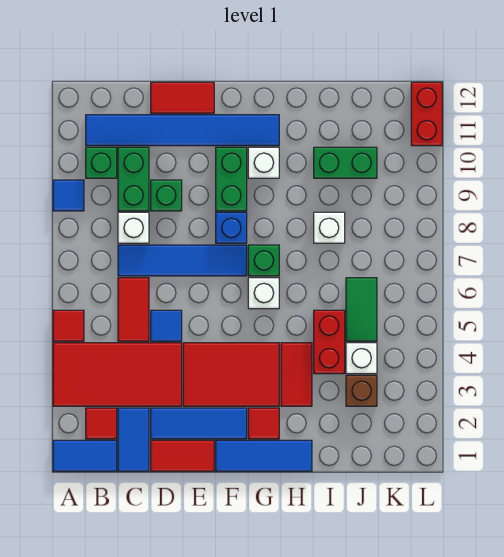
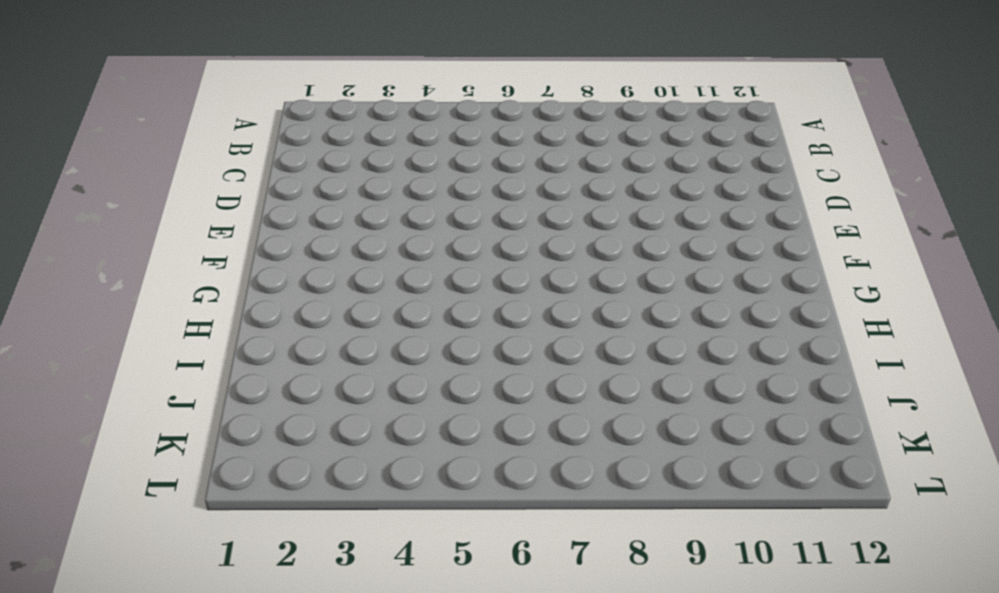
none -> blue tile A1:B1 level 1
none -> red tile A3:D4 level 1
none -> red tile A5 level 1
none -> blue tile A9 level 1

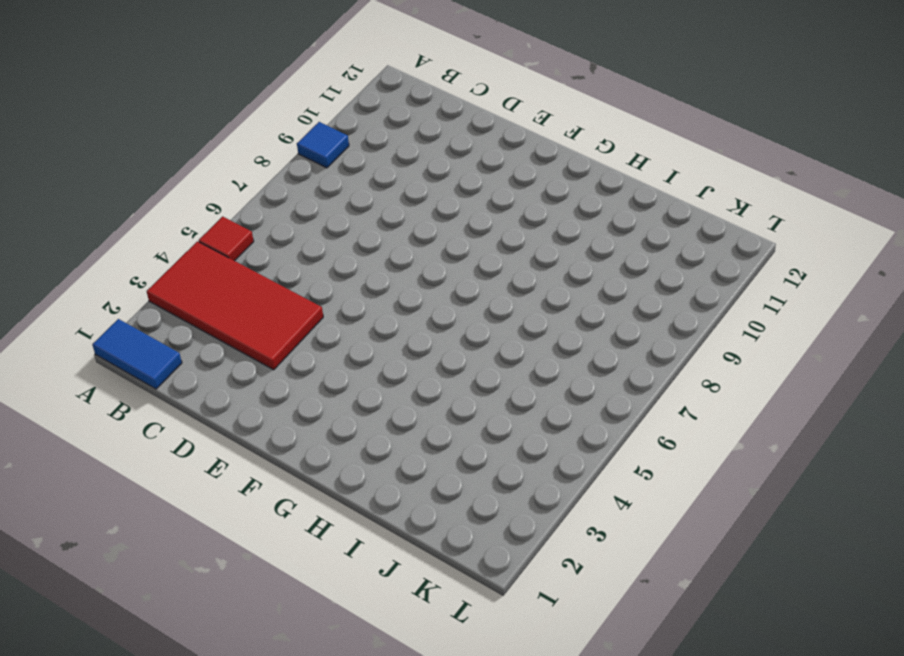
none -> red tile B2 level 1
none -> green brick B10 level 1
none -> blue tile B11:G11 level 1
none -> blue tile C1:C2 level 1

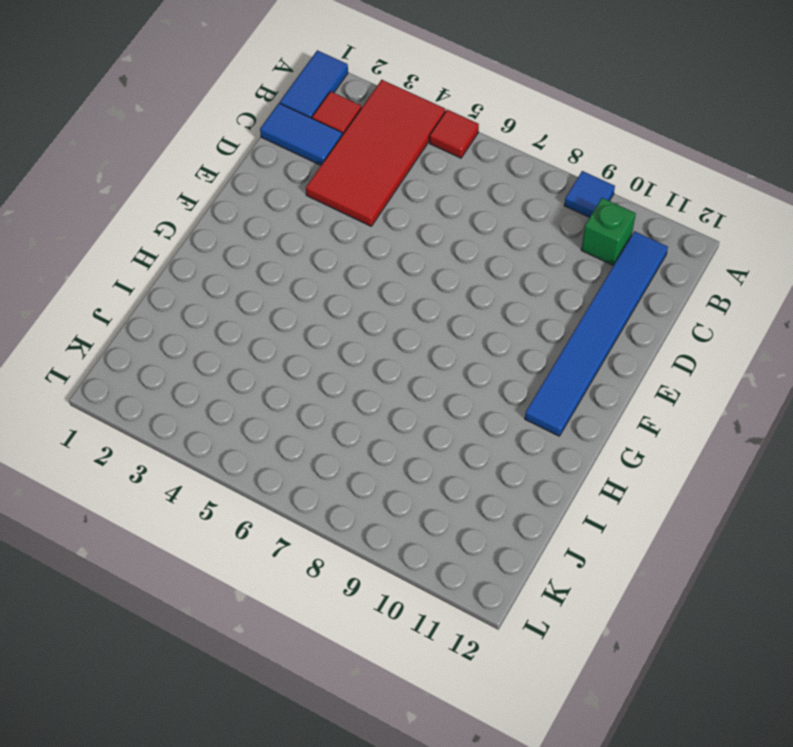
none -> red tile C5:C6 level 1
none -> blue tile C7:F7 level 1
none -> white brick C8 level 1
none -> green brick C9:C10 level 1

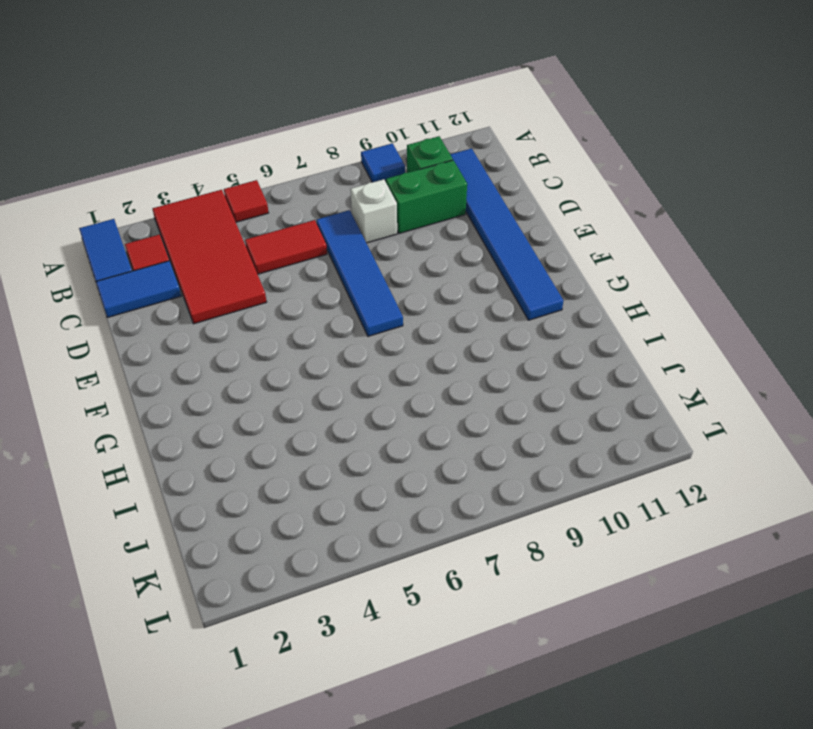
none -> red tile D1:E1 level 1
none -> blue tile D2:F2 level 1
none -> blue tile D5 level 1
none -> green brick D9 level 1

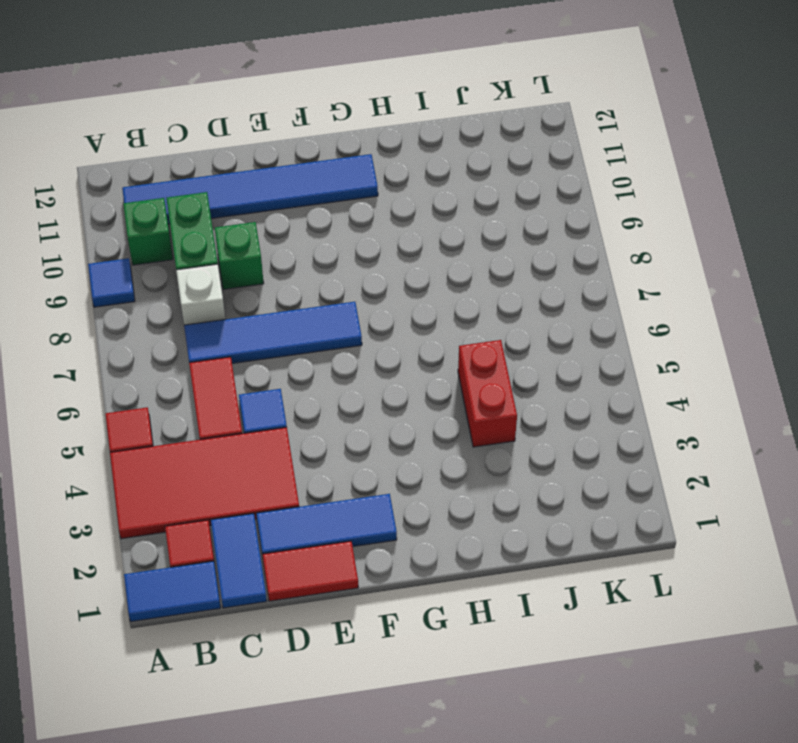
none -> red tile D12:E12 level 1
none -> red tile E3:G4 level 1
none -> blue tile F1:H1 level 1
none -> blue brick F8 level 1

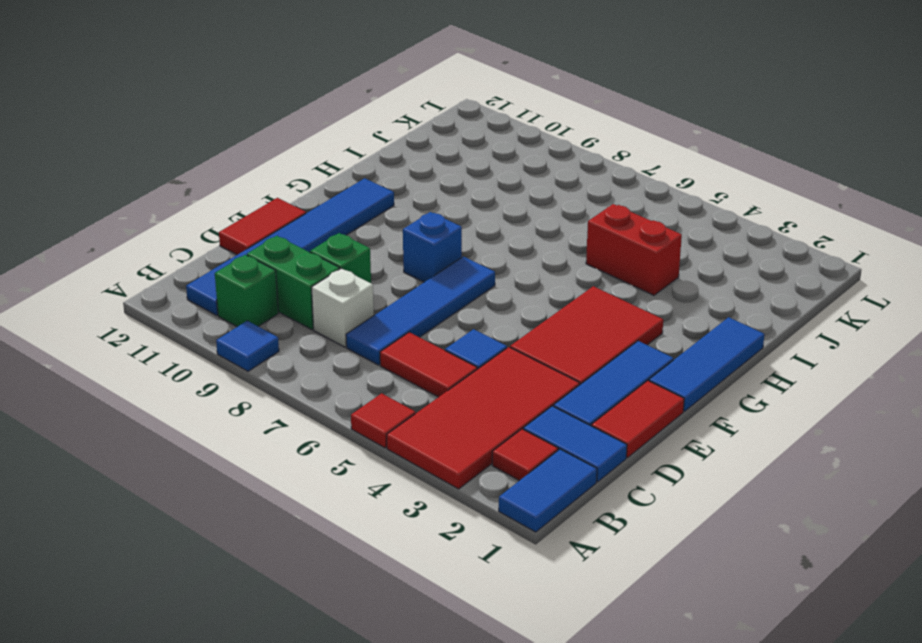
none -> green brick F9:F10 level 1
none -> red tile G2 level 1
none -> white brick G6 level 1
none -> green brick G7 level 1

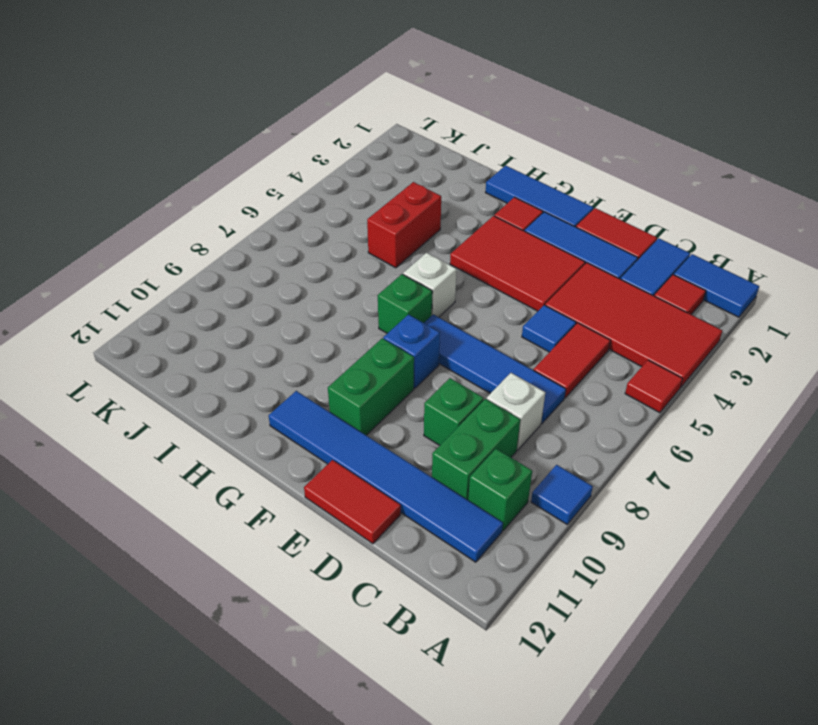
none -> white brick G10 level 1
none -> red tile H3:H4 level 1
none -> white brick I8 level 1
none -> green brick I10:J10 level 1

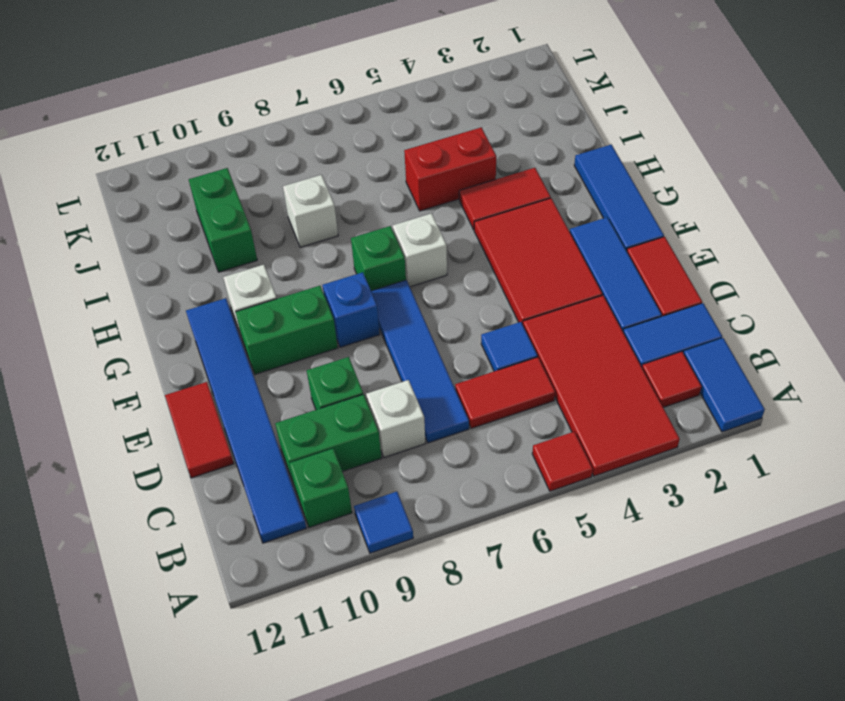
none -> red tile G2 level 1
none -> brown brick J3 level 1
none -> white brick J4 level 1
none -> green tile J5:J6 level 1

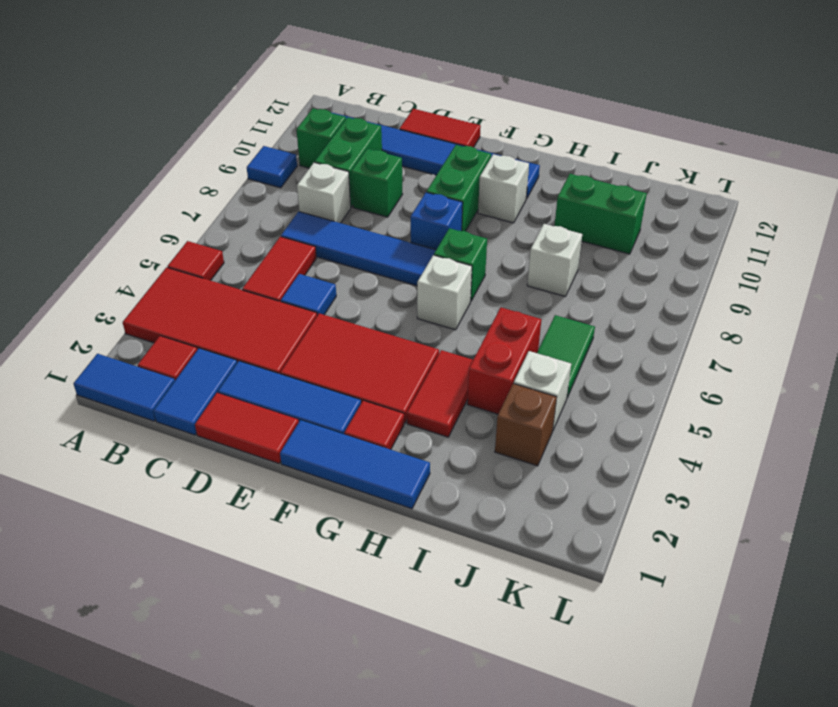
none -> red brick L11:L12 level 1

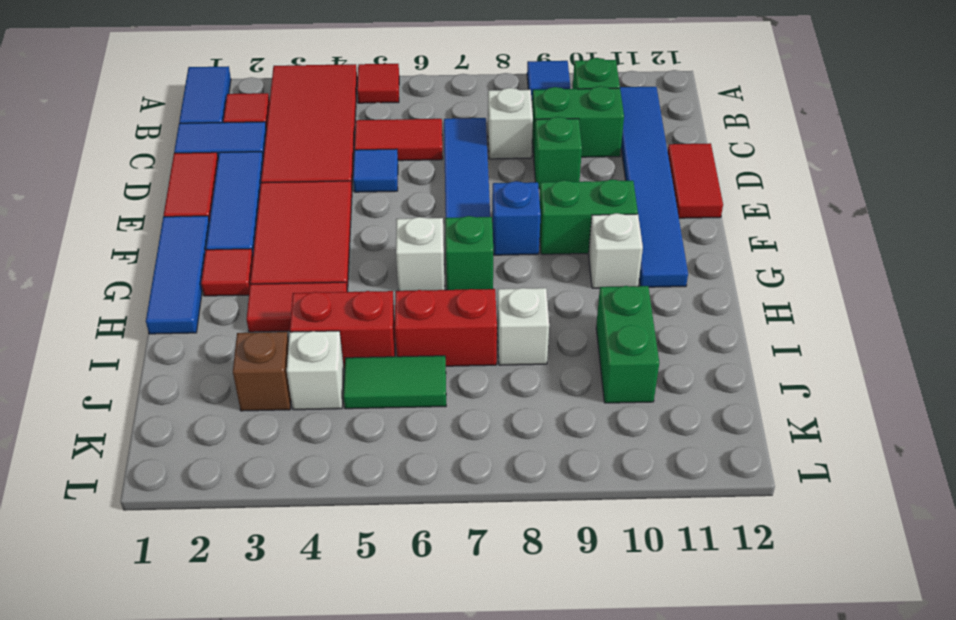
red brick I6:I7 level 1 -> red brick L11:L12 level 1

